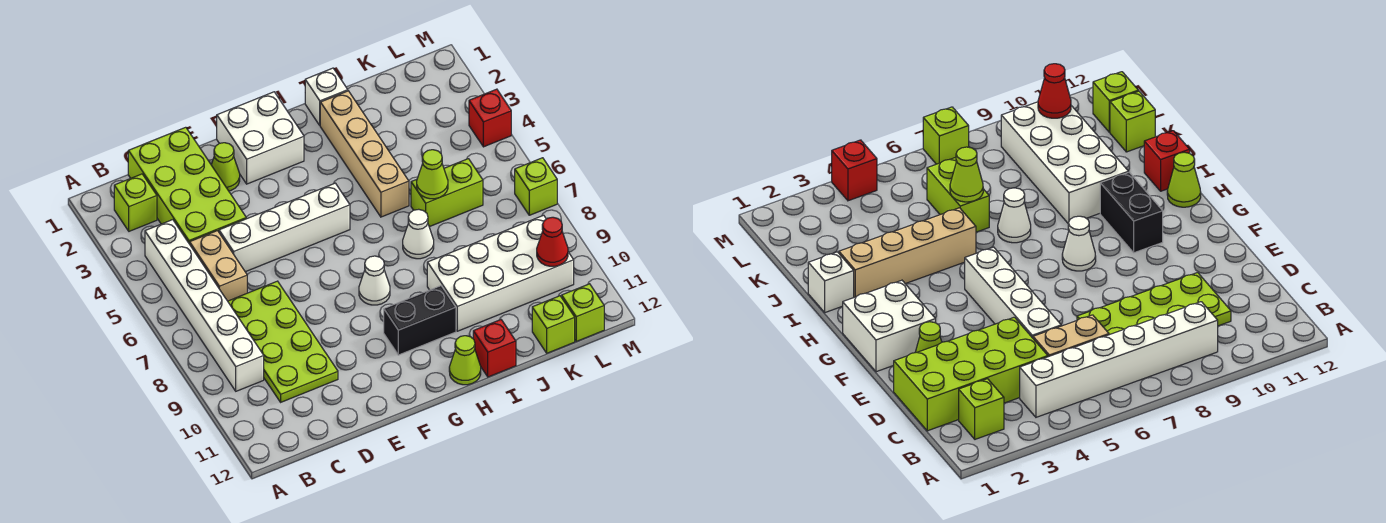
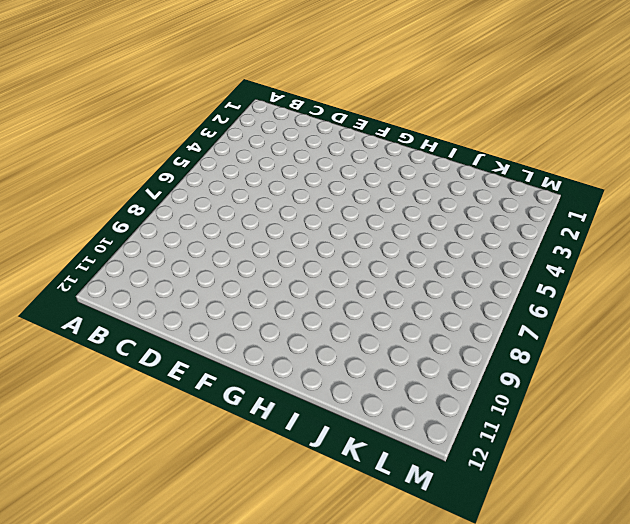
none -> lime brick B2 level 1
none -> white brick B4:B9 level 1
none -> lime brick C1:D4 level 1

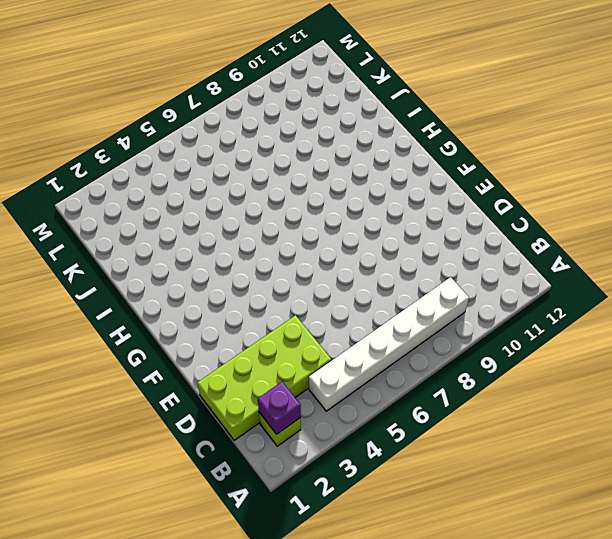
purple brick B2 level 2 -> none
none -> tan brick C5:C6 level 1
none -> lime plate C7:D10 level 1
none -> white brick D5:G5 level 1

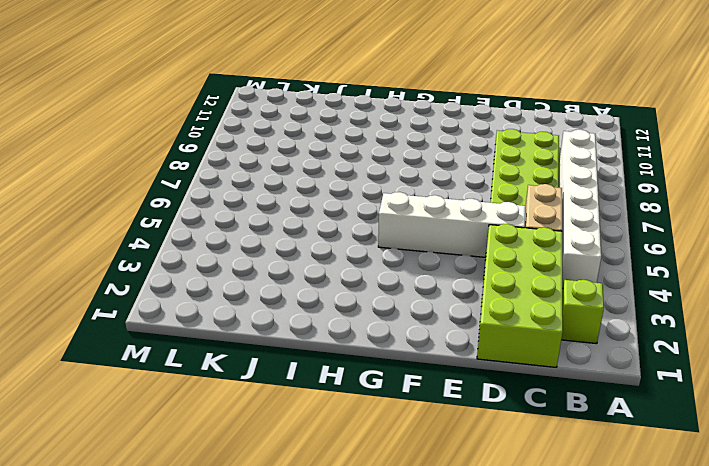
none -> lime cone E2 level 1
none -> white brick F1:G2 level 1
none -> white cone G8 level 1

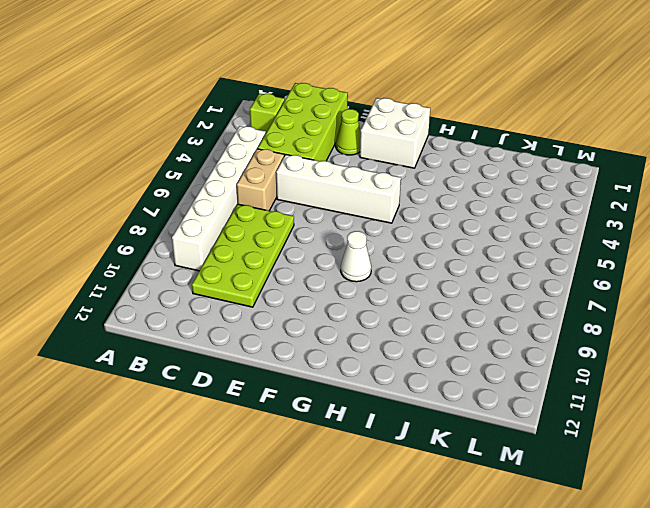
none -> black brick G10:H10 level 1
none -> lime cone H12 level 1
none -> white brick I1 level 1

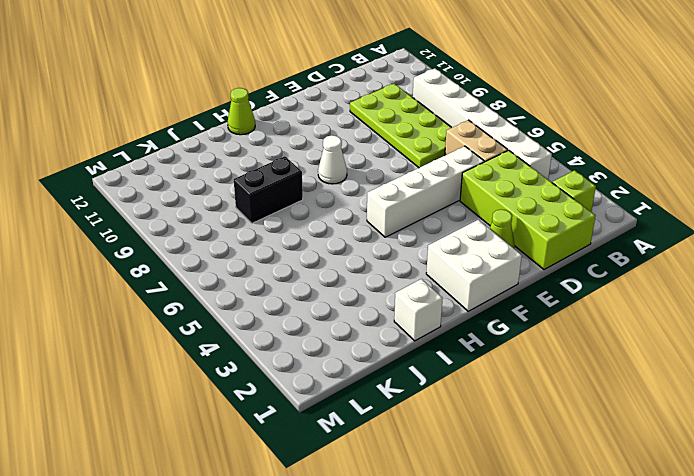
black brick I8:J8 level 1 -> black brick G10:H10 level 1
none -> tan brick I2:I5 level 1
none -> white cone I7 level 1
none -> white brick I9:L10 level 1

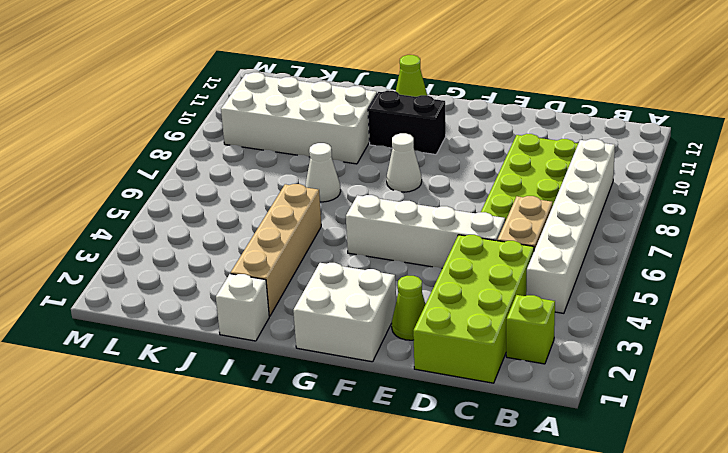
none -> red brick I12 level 1
none -> lime brick J6:K6 level 1
none -> lime brick K12 level 1

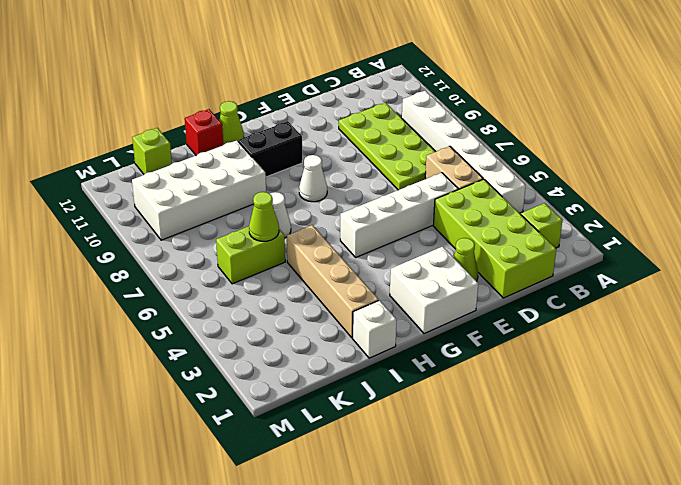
none -> lime brick L12 level 1
none -> red brick M4 level 1
none -> lime brick M7 level 1

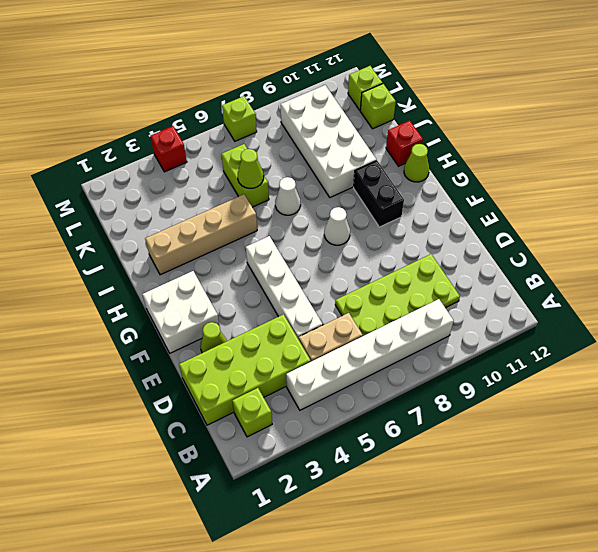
none -> white brick I1 level 1
none -> red cone L10 level 2

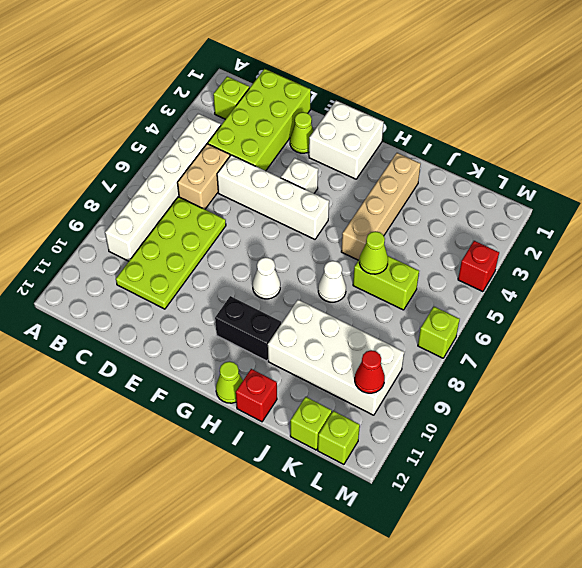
white brick F4 level 1 -> white brick I1 level 1

